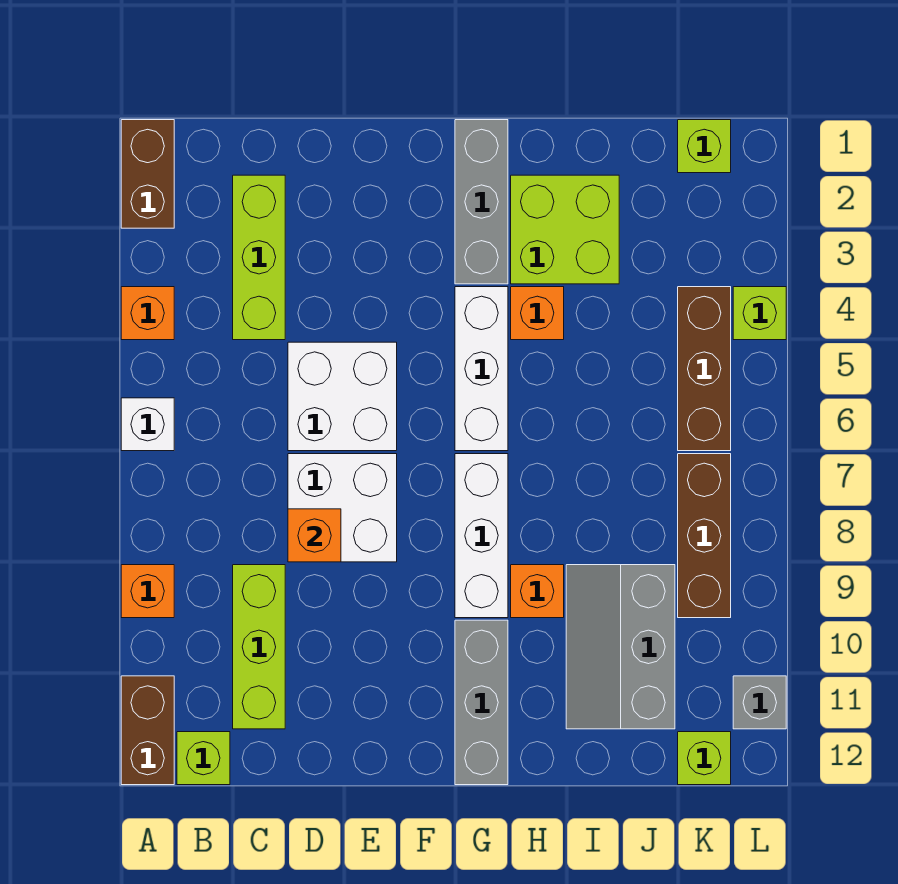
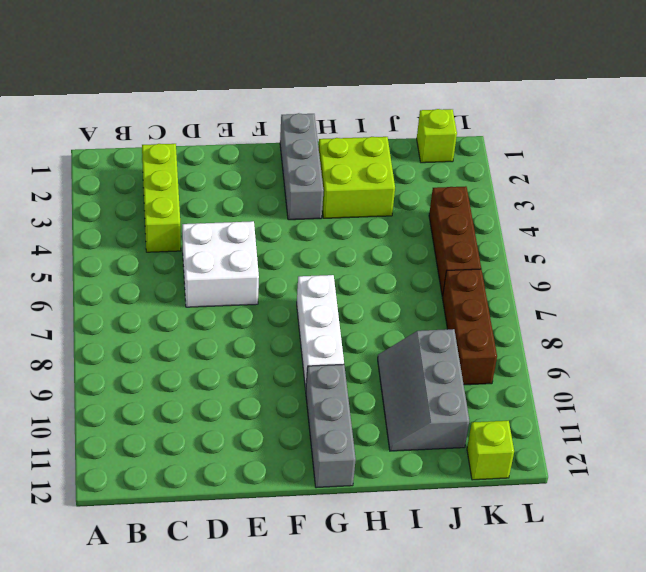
none -> brown brick A1:A2 level 1
none -> orange brick A4 level 1
none -> white brick A6 level 1

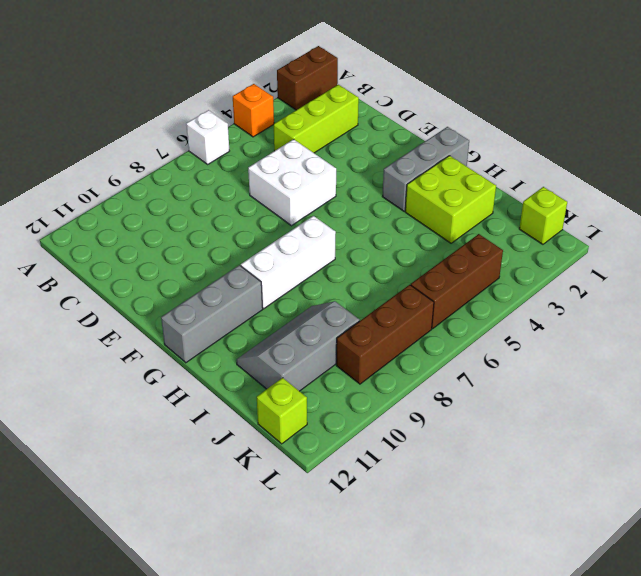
none -> orange brick A9 level 1
none -> brown brick A11:A12 level 1
none -> lime brick B12 level 1

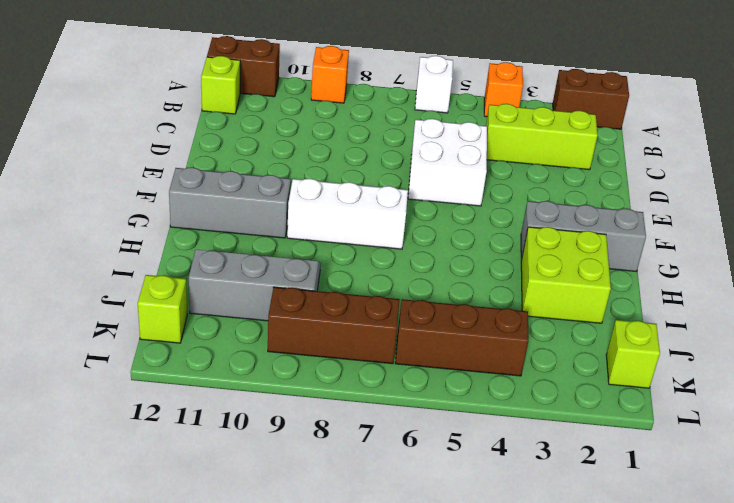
none -> lime brick C9:C11 level 1
none -> white brick D7:E8 level 1
none -> white brick G4:G6 level 1

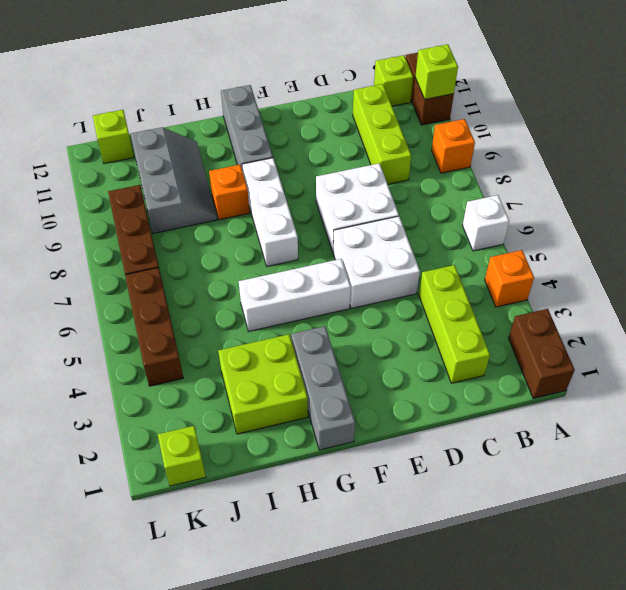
lime brick A11 level 2 -> lime brick L4 level 1
white brick F5:H5 level 1 -> white brick G4:G6 level 1
none -> orange brick H4 level 1
none -> grey brick L11 level 1
none -> orange brick D8 level 2

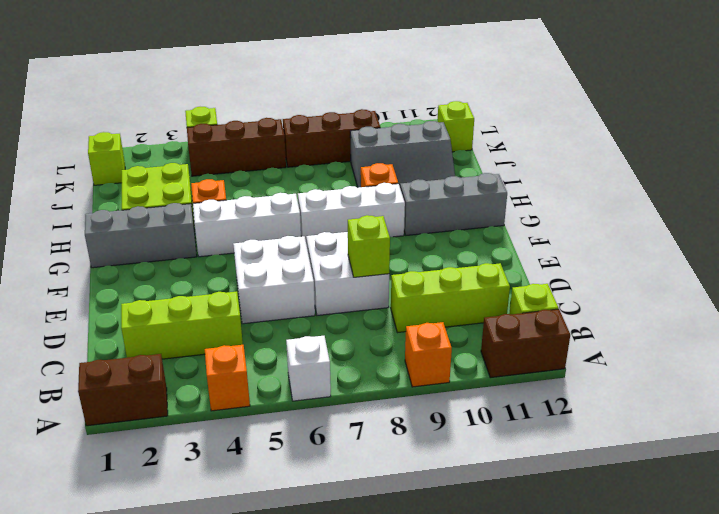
lime brick D8 level 2 -> orange brick D8 level 2
none -> grey brick L11 level 1

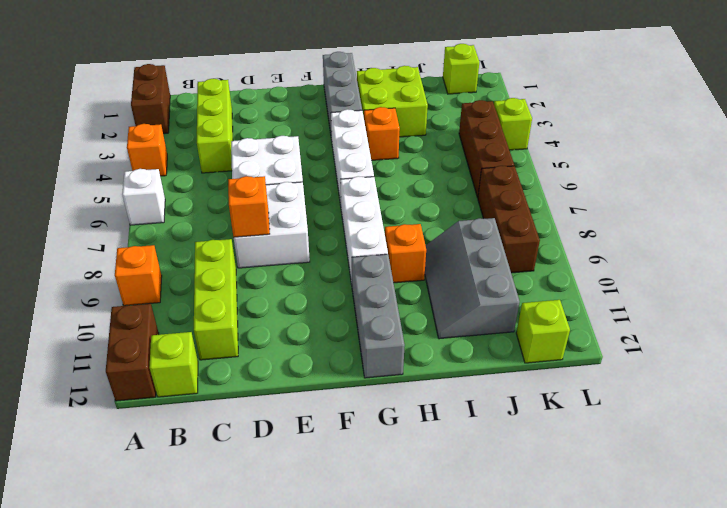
none -> grey brick L11 level 1

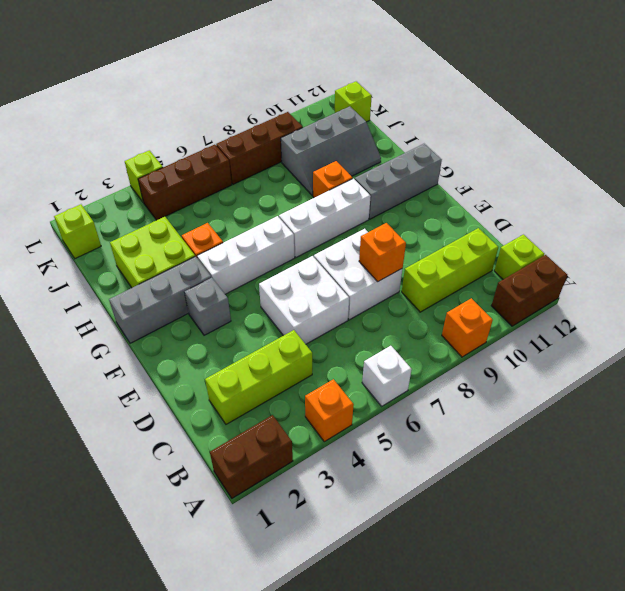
grey brick F3 level 1 -> grey brick L11 level 1

